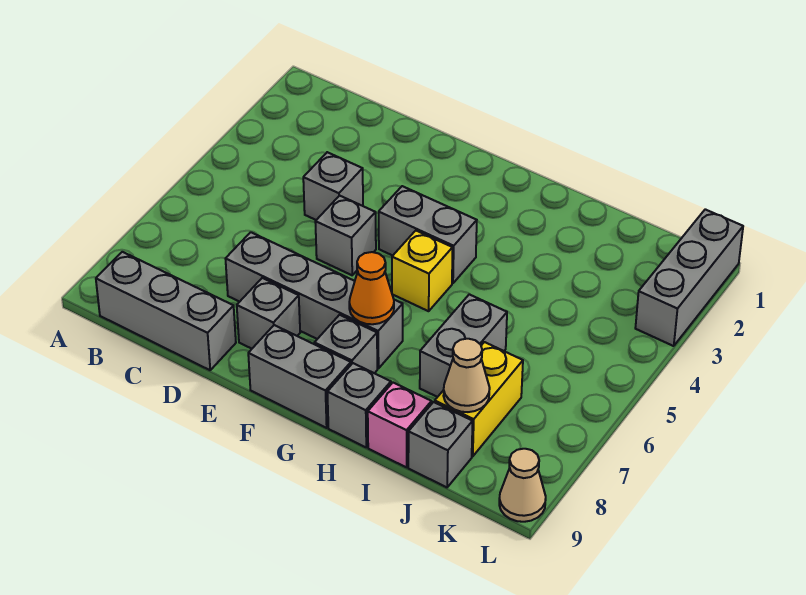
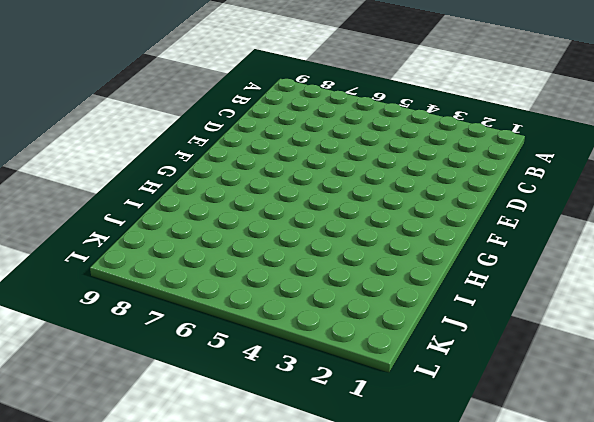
none -> grey brick B9:D9 level 1
none -> grey brick D4 level 1
none -> grey brick D7:G7 level 1

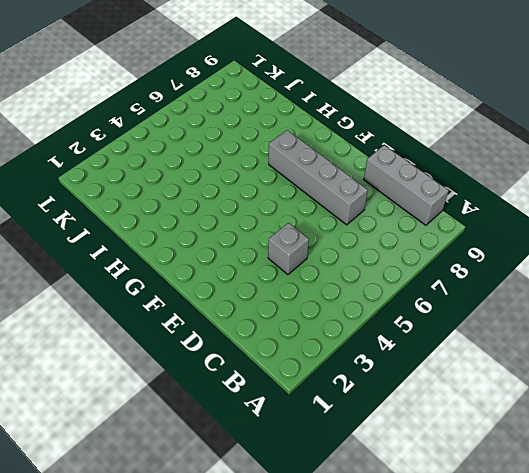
none -> grey brick E5 level 1
none -> grey brick E8 level 1
none -> grey brick F4:G4 level 1

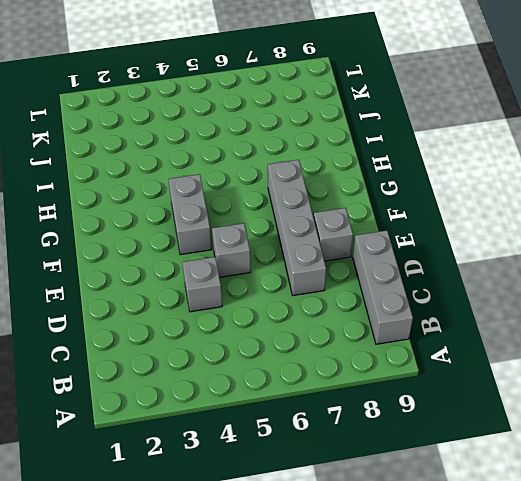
none -> grey brick F9:G9 level 1
none -> yellow brick G5 level 1
none -> grey brick G8 level 1

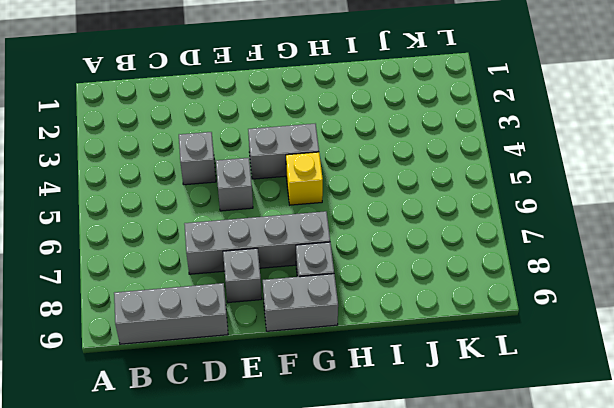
none -> grey brick H9 level 1
none -> grey brick I6:I7 level 1
none -> pink brick I9 level 1

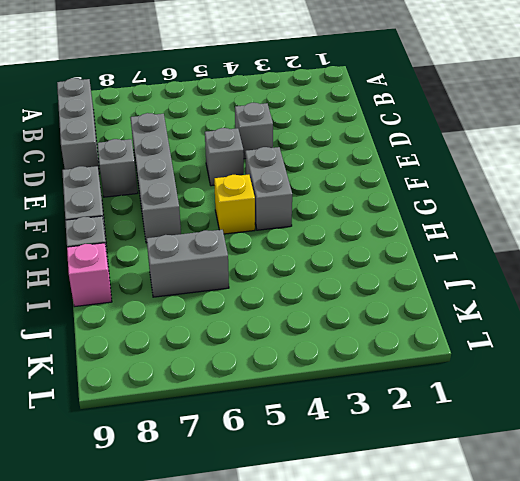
none -> grey brick G8 level 1
none -> yellow brick J7:J8 level 1
none -> grey brick J9 level 1

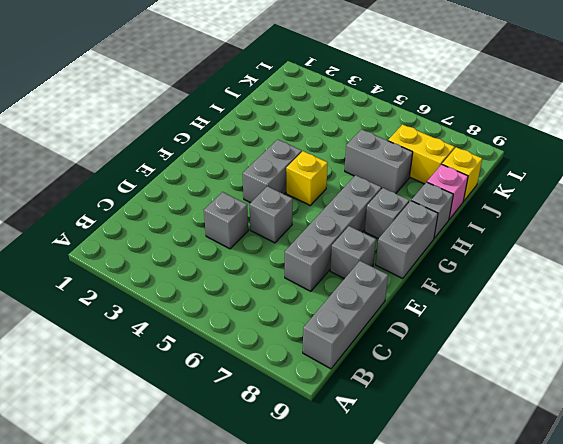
yellow brick J9 level 1 -> grey brick J9 level 1
none -> grey brick L1:L3 level 1
none -> tan cone L9 level 1
none -> orange cone G7 level 2

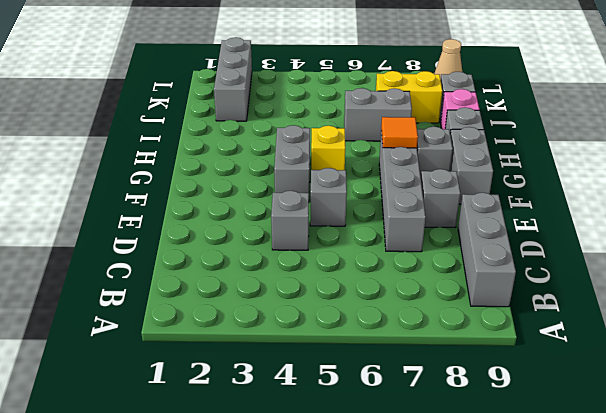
orange tile G7 level 2 -> orange cone G7 level 2
grey brick J2:L2 level 1 -> grey brick L1:L3 level 1
none -> tan cone J8 level 2

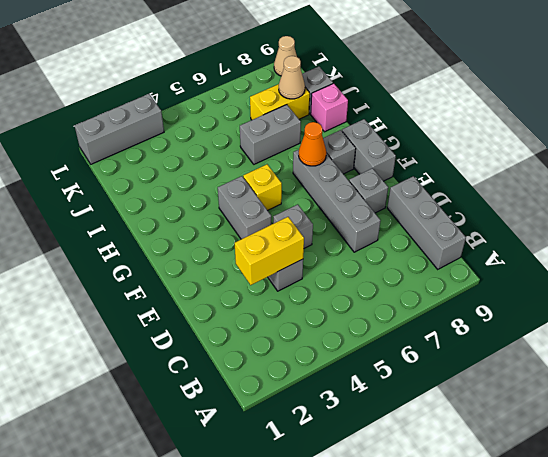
yellow brick D3:D4 level 2 -> none
none -> grey brick H9 level 1

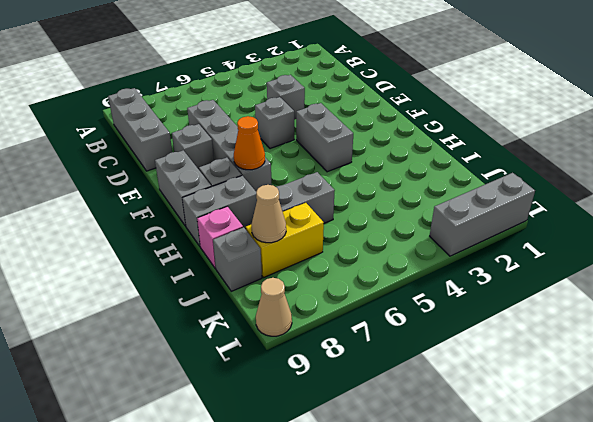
grey brick H8:H9 level 1 -> grey brick H9 level 1
none -> yellow brick G5 level 1

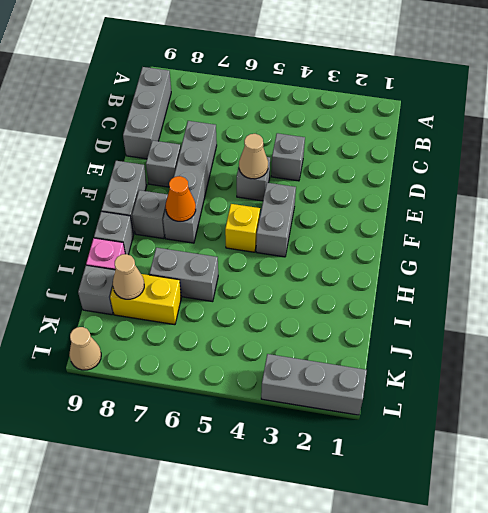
tan cone E5 level 2 -> none

